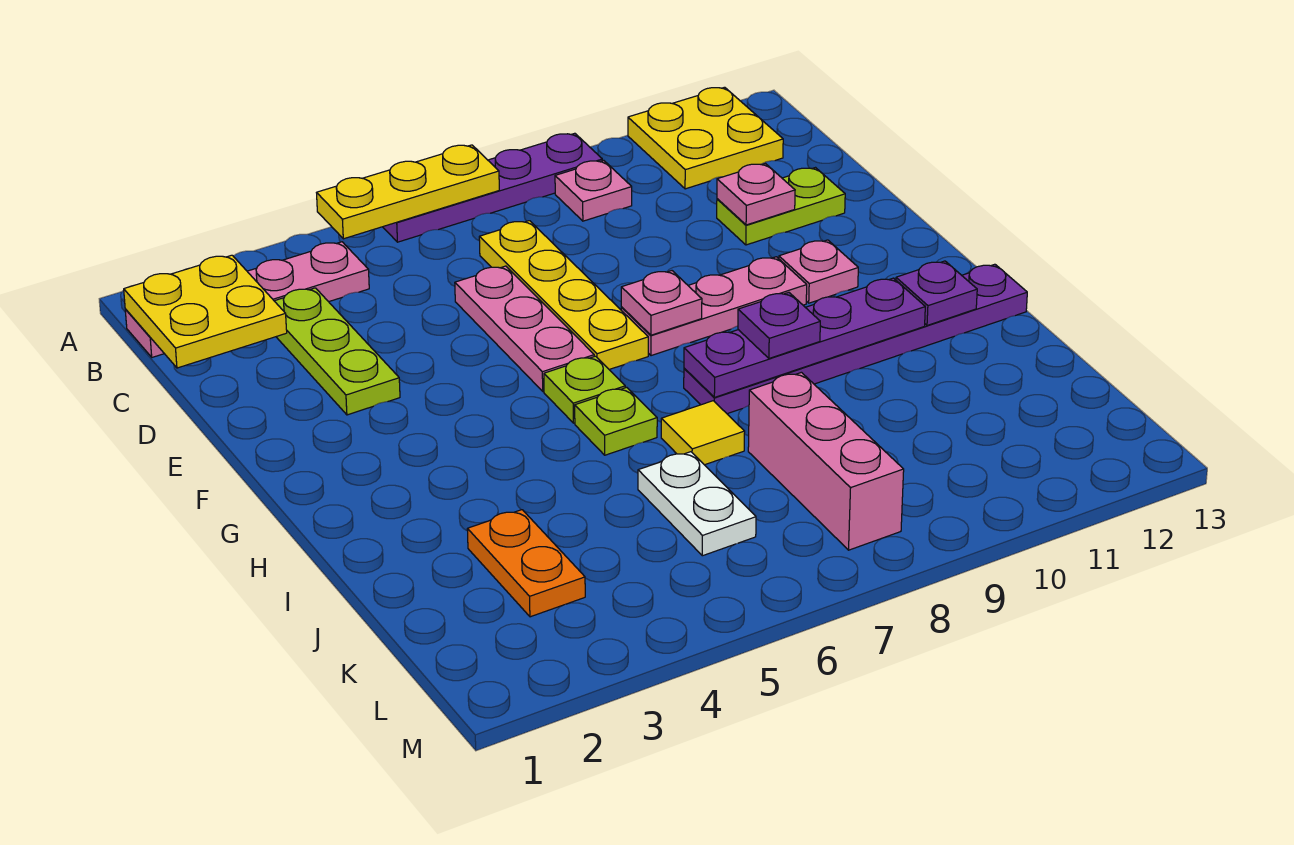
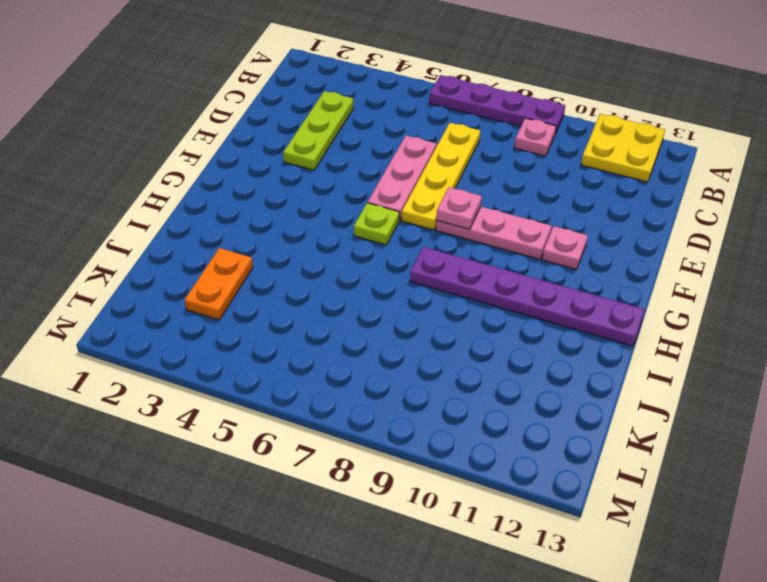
none -> pink plate B1:B4 level 1
none -> lime plate D11:D12 level 1
none -> lime plate H6 level 1

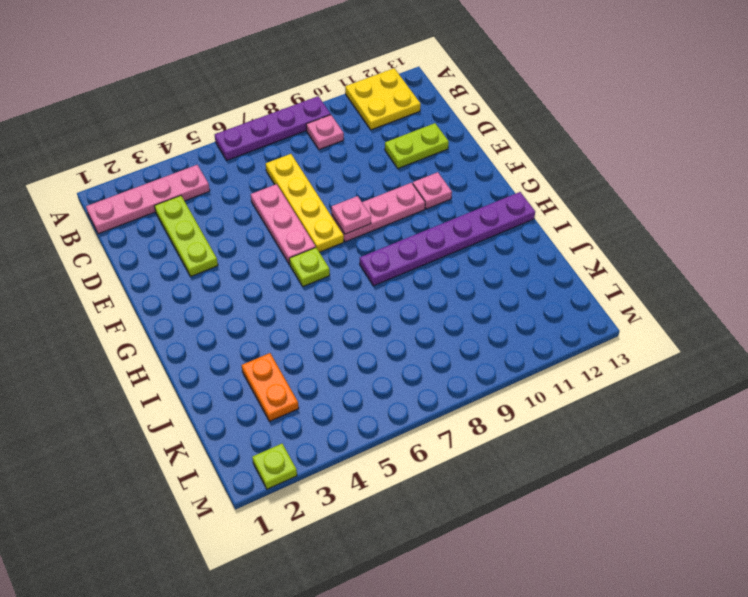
lime plate M2 level 1 -> lime plate H6 level 1
none -> yellow tile I7 level 1
none -> white plate J6:K6 level 1
none -> pink brick J8:L8 level 1

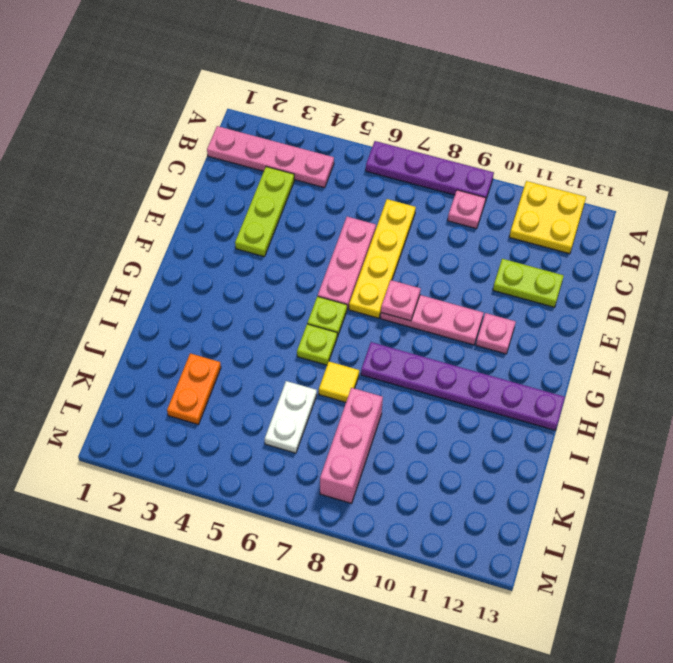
none -> yellow plate A5:A7 level 2
none -> yellow plate B1:C2 level 2
none -> pink plate D11 level 2

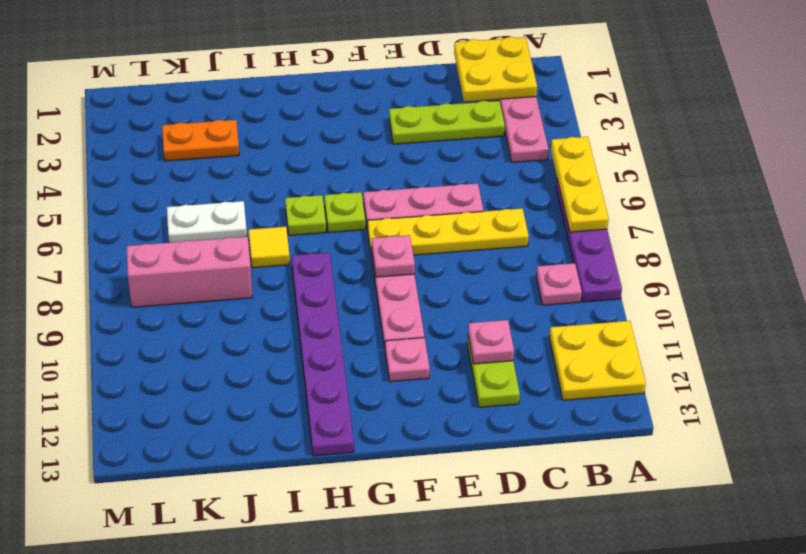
none -> purple plate H8:H11 level 2
none -> purple plate H12 level 2
none -> purple plate H9 level 3

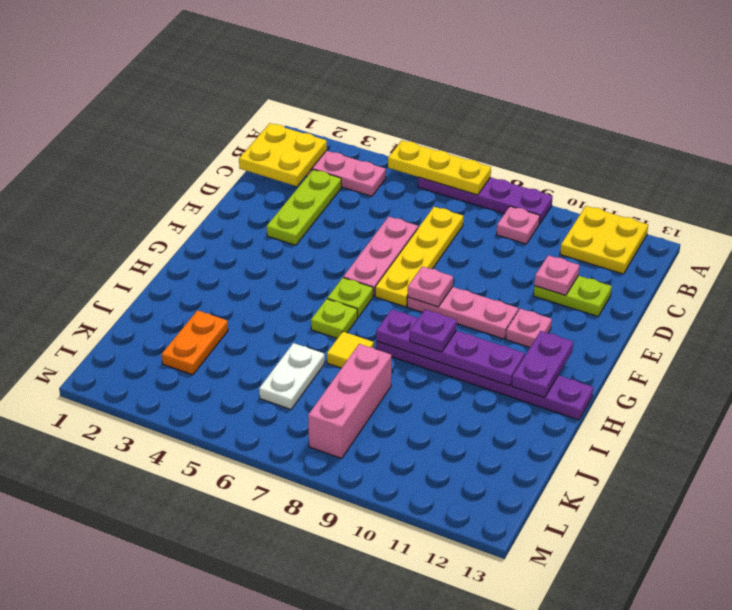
purple plate G12:H12 level 2 -> purple plate H12 level 2

